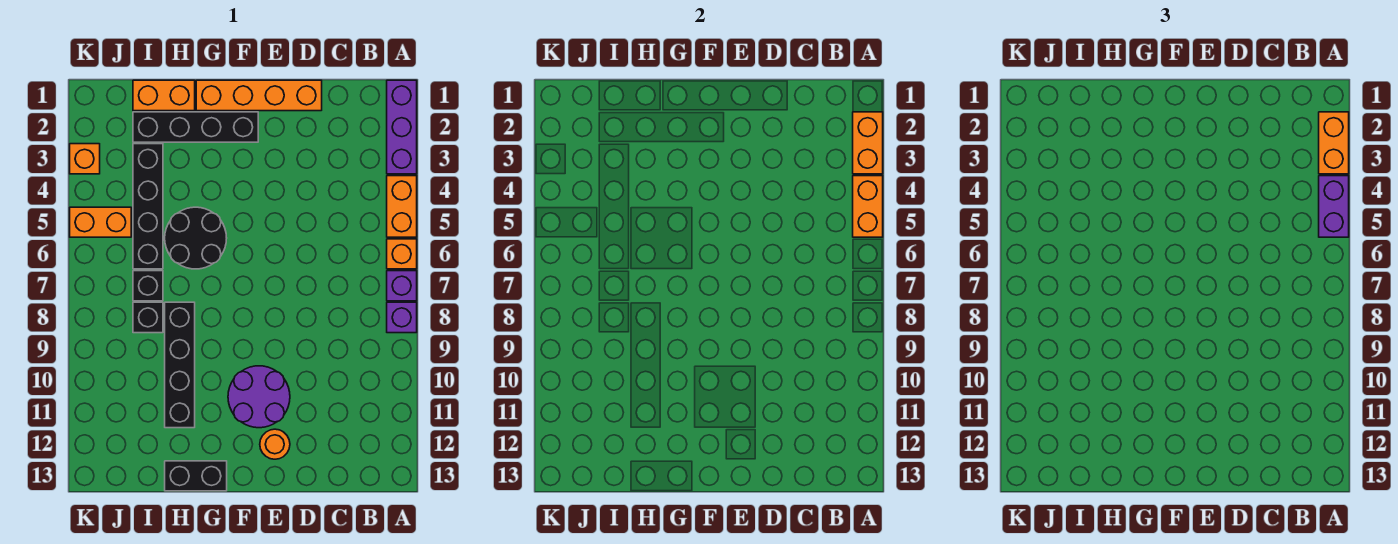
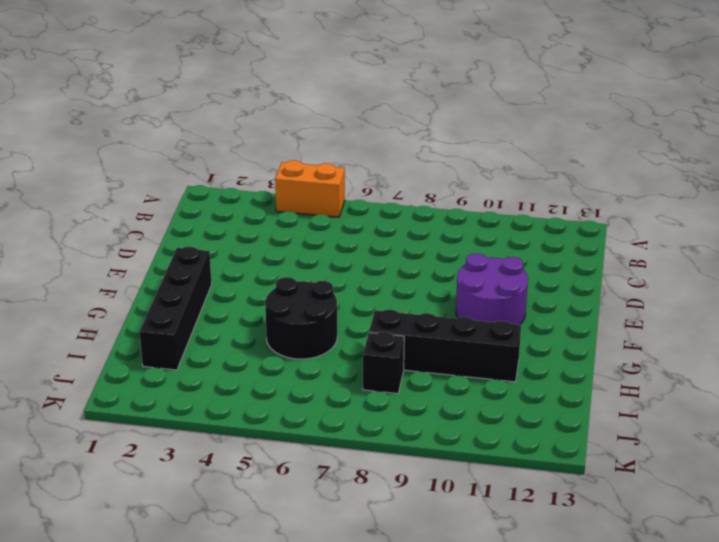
none -> purple brick A1:A3 level 1
none -> orange brick A6 level 1
none -> purple brick A7 level 1

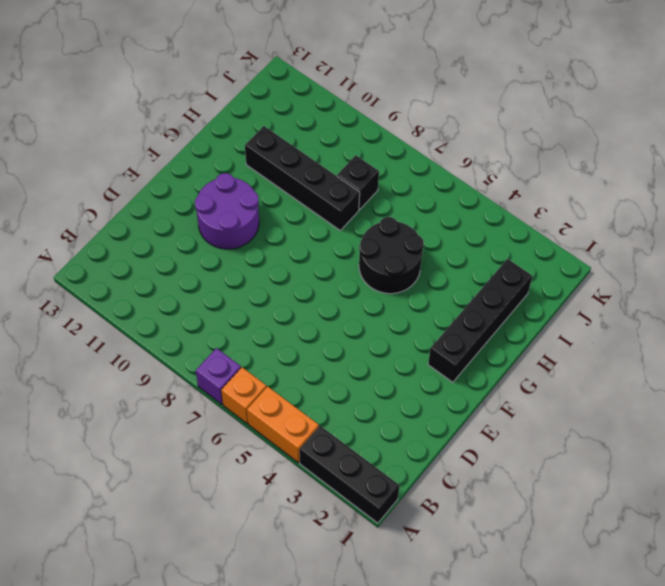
black brick A1:A3 level 1 -> purple brick A1:A3 level 1
none -> purple brick A8 level 1
none -> orange brick D1:G1 level 1
none -> orange round brick E12 level 1

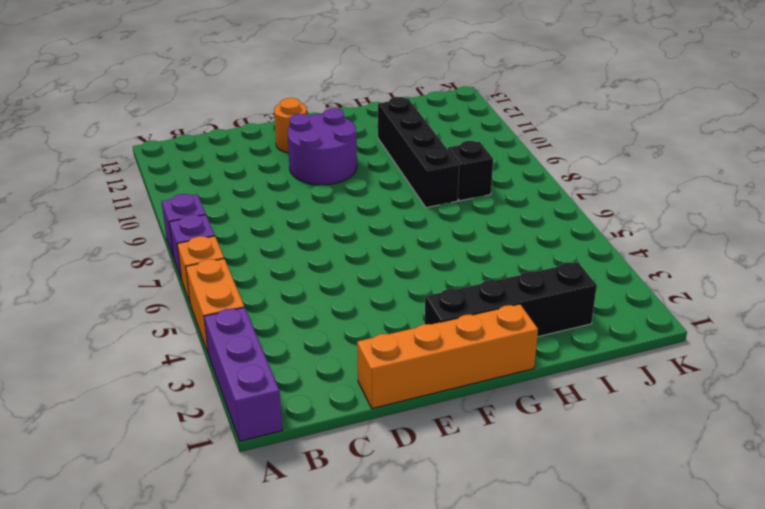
none -> black round brick G5:H6 level 1
none -> black brick G13:H13 level 1
none -> orange brick H1:I1 level 1

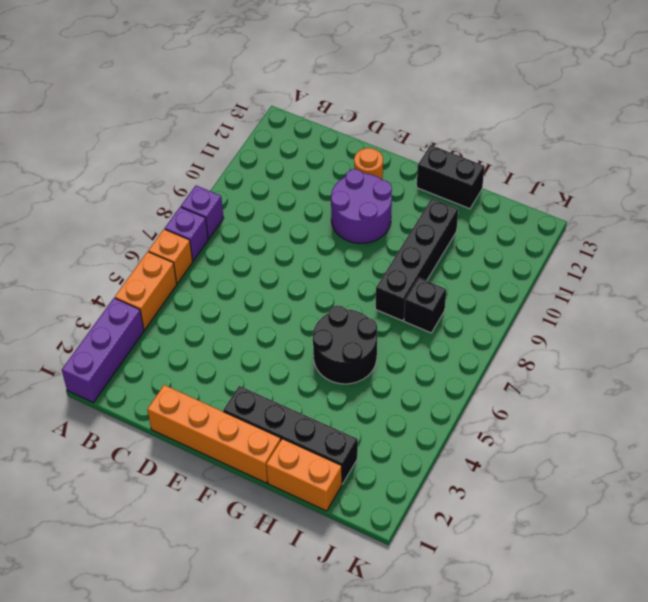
none -> black brick I3:I6 level 1
none -> black brick I7 level 1
none -> orange brick J5:K5 level 1

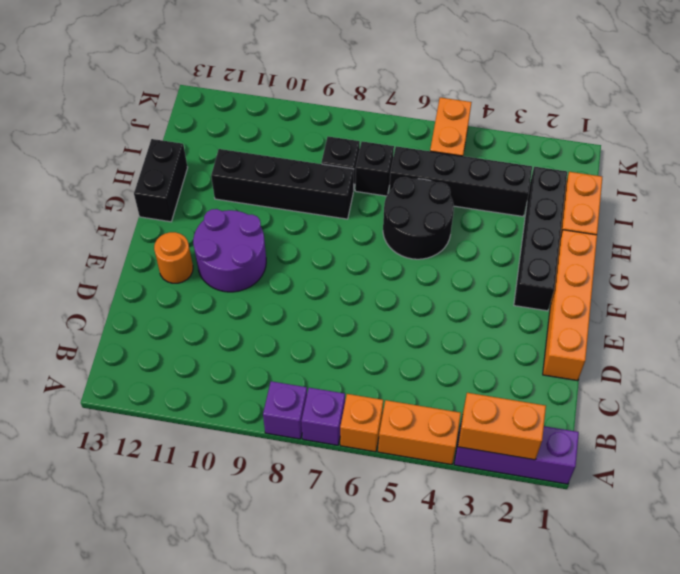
none -> orange brick K3 level 1
none -> orange brick A4:A5 level 2
none -> orange brick A2:A3 level 3

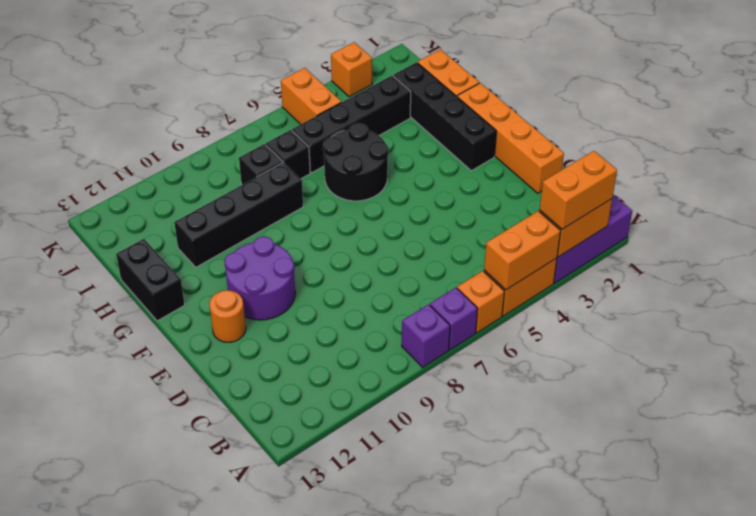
none -> purple brick A4:A5 level 3

